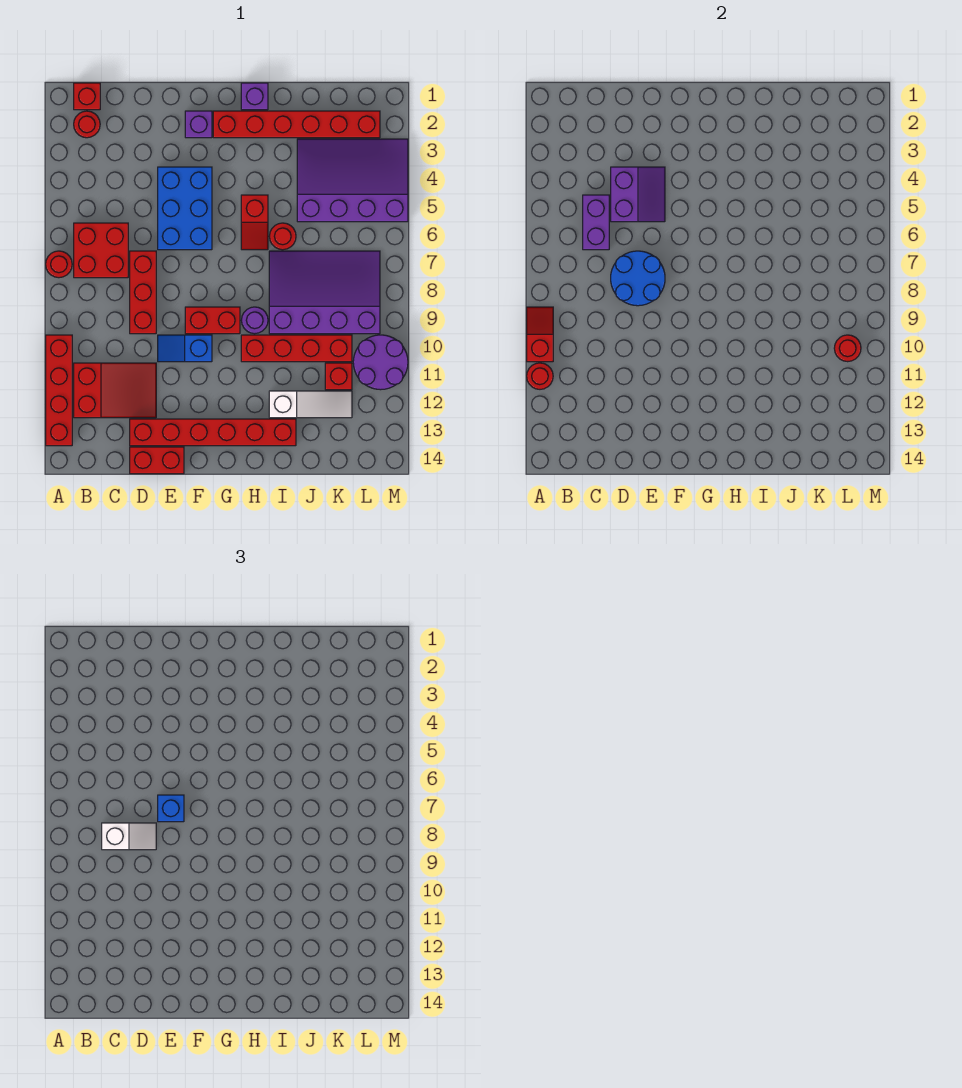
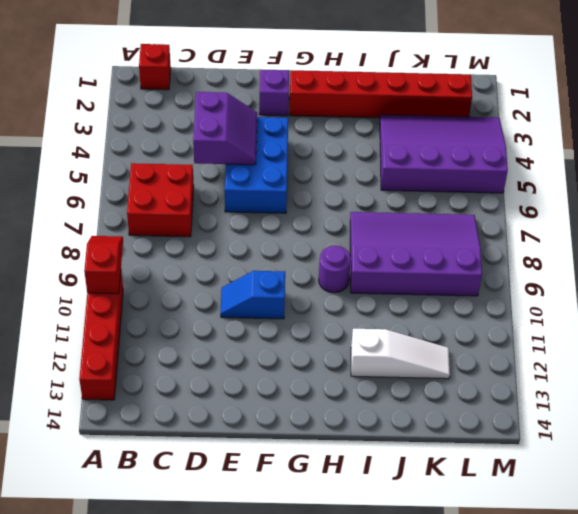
none -> red round brick A7 level 1
none -> red round brick B2 level 1
none -> red slope B11:D12 level 1 top B
none -> red brick D7:D9 level 1

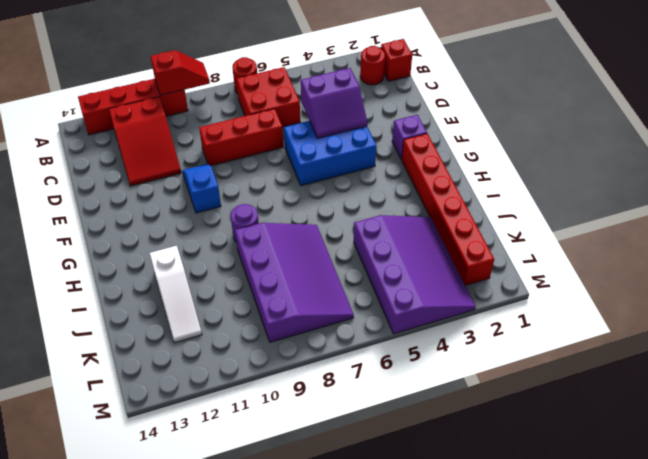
none -> red brick D13:I13 level 1
none -> red brick D14:E14 level 1
none -> red brick F9:G9 level 1
none -> purple brick H1 level 1

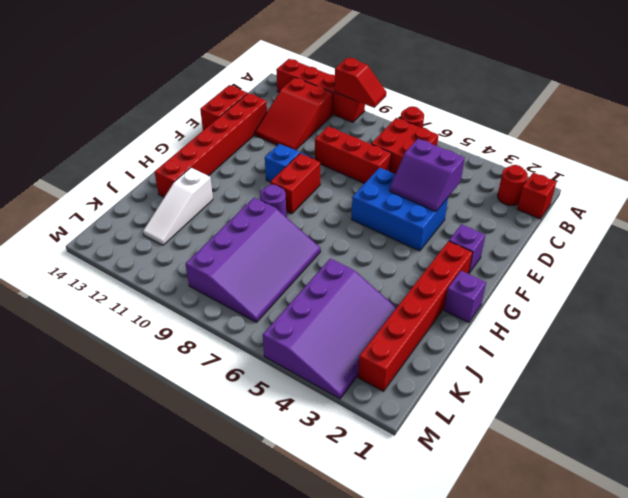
none -> red slope H5:H6 level 1 top 5
none -> red brick H10:K10 level 1
none -> red round brick I6 level 1
none -> red brick K11 level 1

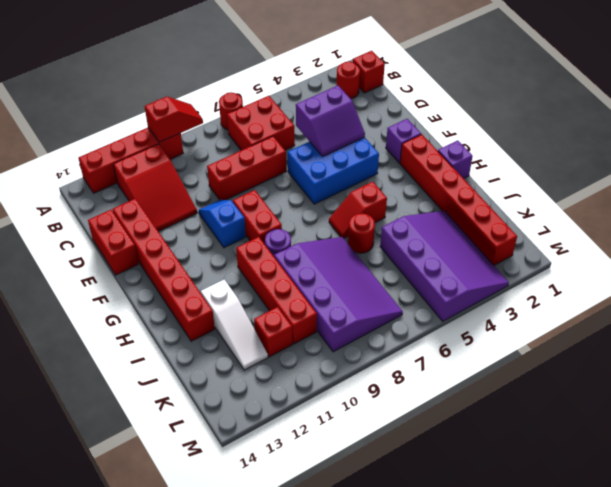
none -> purple round brick L10:M11 level 1
none -> red round brick A11 level 2
none -> purple brick C5:C6 level 2
none -> blue round brick D7:E8 level 2

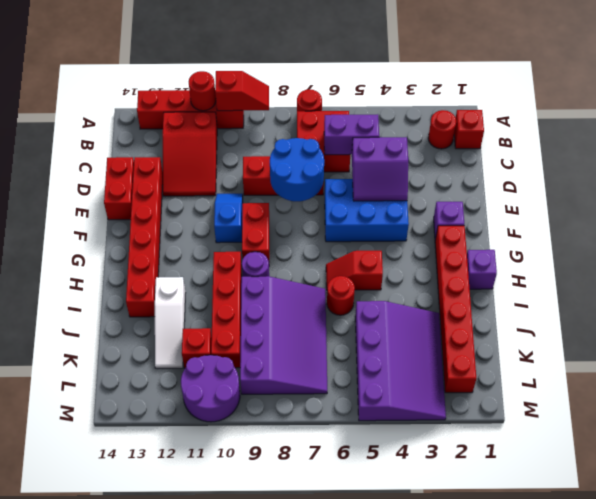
none -> red round brick L10 level 2
none -> white slope C8:D8 level 3 top C
none -> blue brick E7 level 3

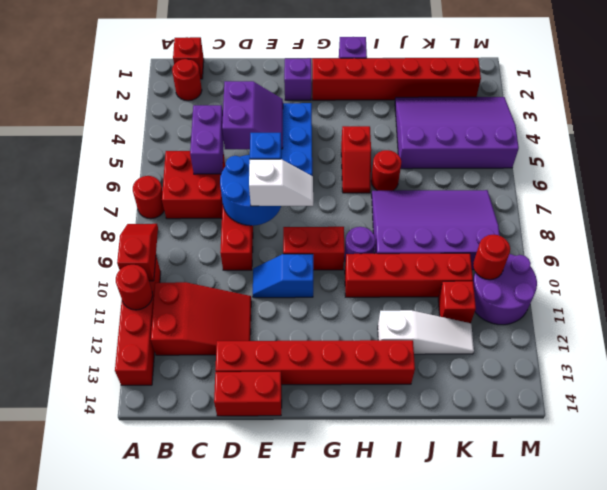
white slope E8:F8 level 3 top E -> white slope C8:D8 level 3 top C

